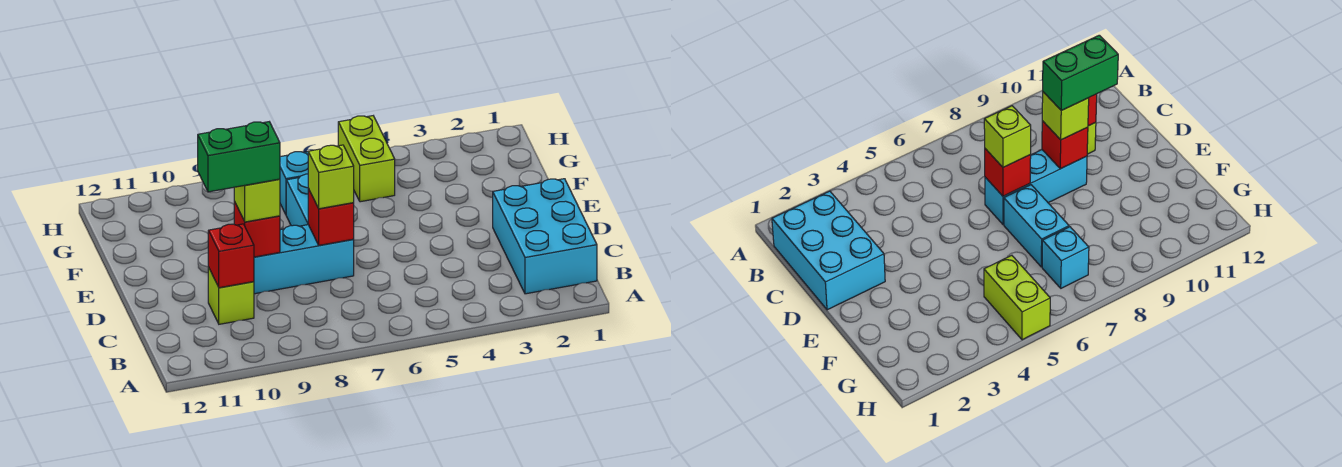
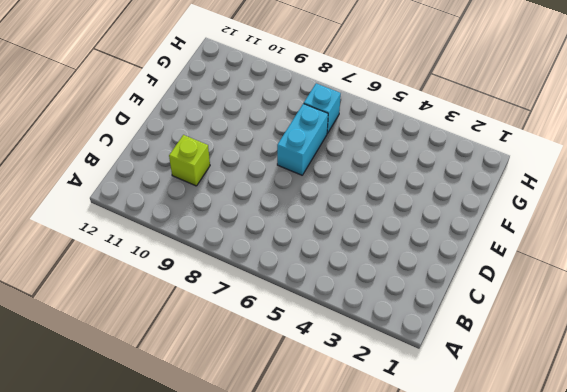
none -> cyan brick B1:D2 level 1
none -> cyan brick D7:D9 level 1
none -> lime brick G5:H5 level 1

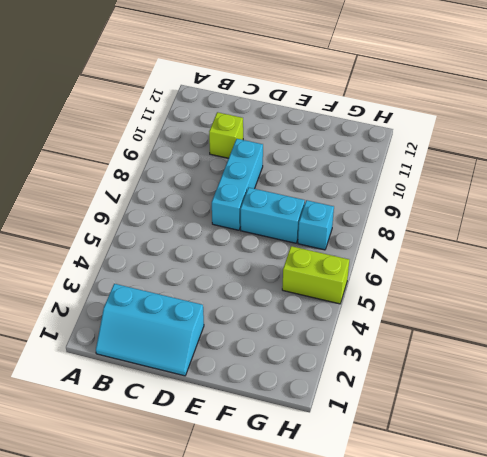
cyan slope B1:D2 level 1 top 2 -> cyan brick B1:D2 level 1
none -> red brick C10 level 2
none -> red brick D7 level 2
none -> red brick D9 level 2

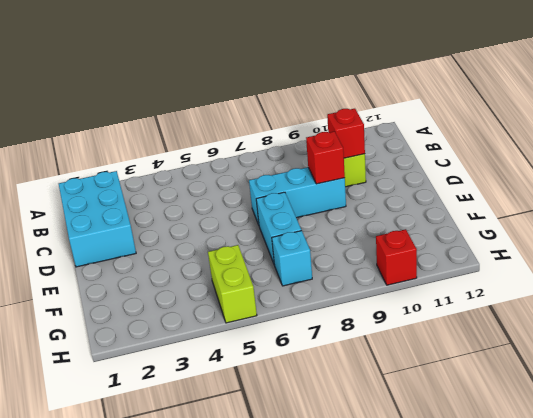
red brick H10 level 1 -> red brick D7 level 2
none -> lime brick D7 level 3
none -> lime brick D9 level 3
none -> green brick D9:D10 level 4

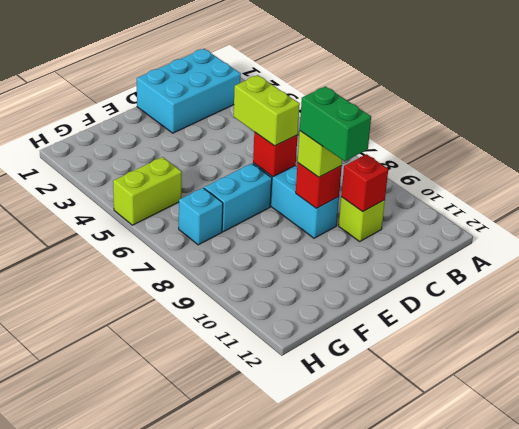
lime brick D6:D7 level 3 -> lime brick D7 level 3

